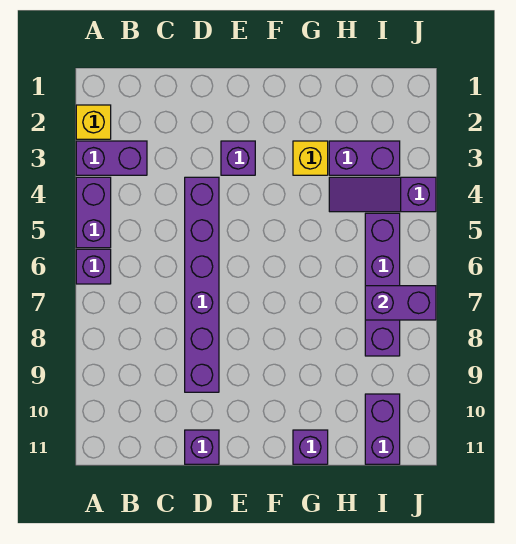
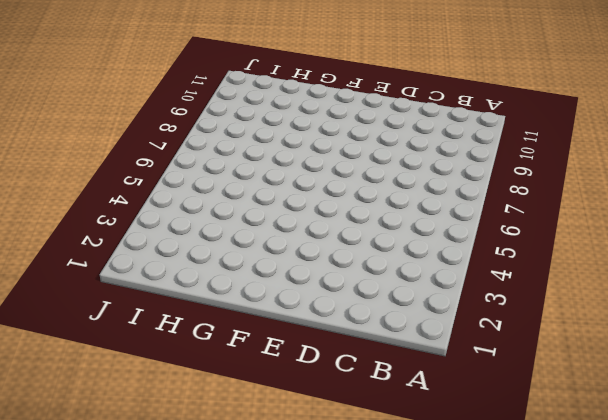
none -> yellow brick A2 level 1
none -> purple brick A3:B3 level 1
none -> purple brick A4:A5 level 1

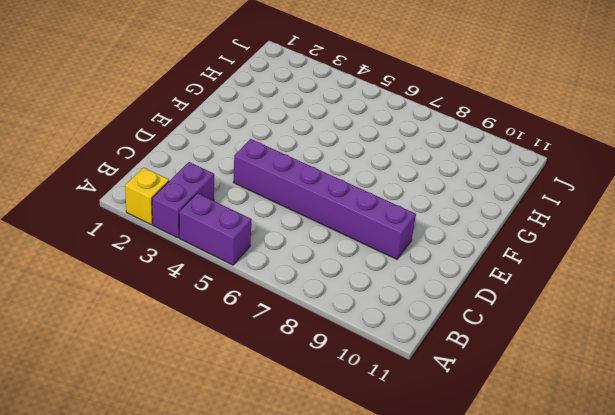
none -> purple brick A6 level 1
none -> purple brick D11 level 1
none -> purple brick E3 level 1

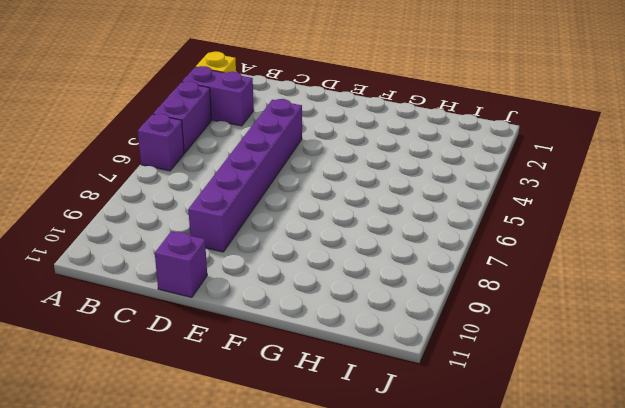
none -> purple brick E3 level 1
none -> yellow brick G3 level 1
none -> purple brick G11 level 1

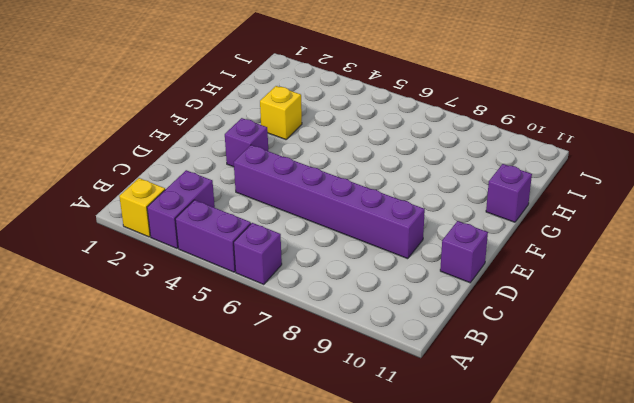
none -> purple brick H3:I3 level 1
none -> purple slope H4:J4 level 1 top J
none -> purple brick I5:I8 level 1

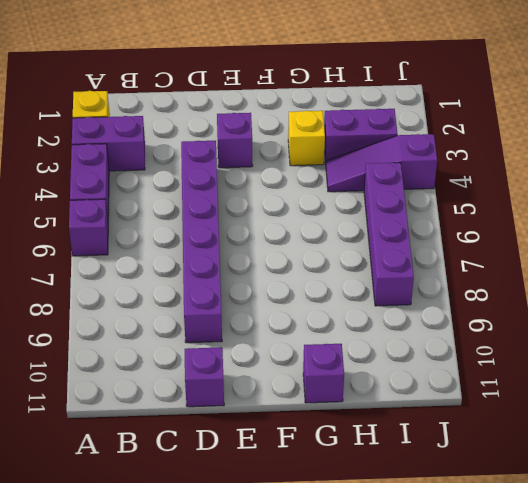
none -> purple brick I10:I11 level 1
none -> purple brick I7:J7 level 2

